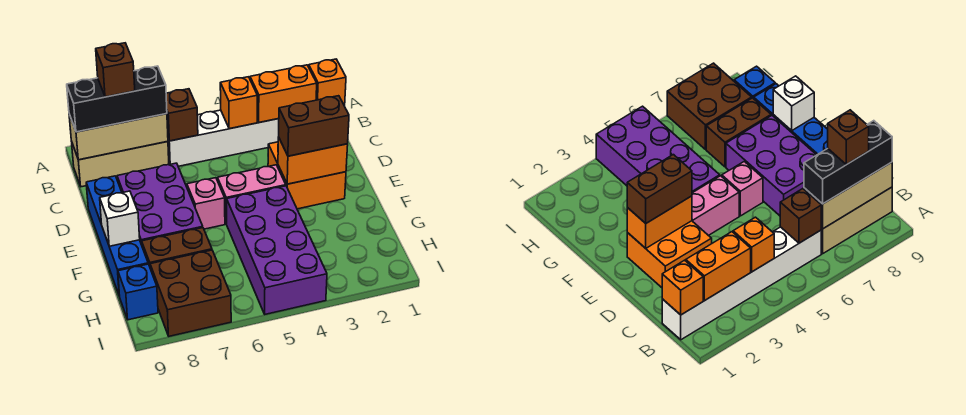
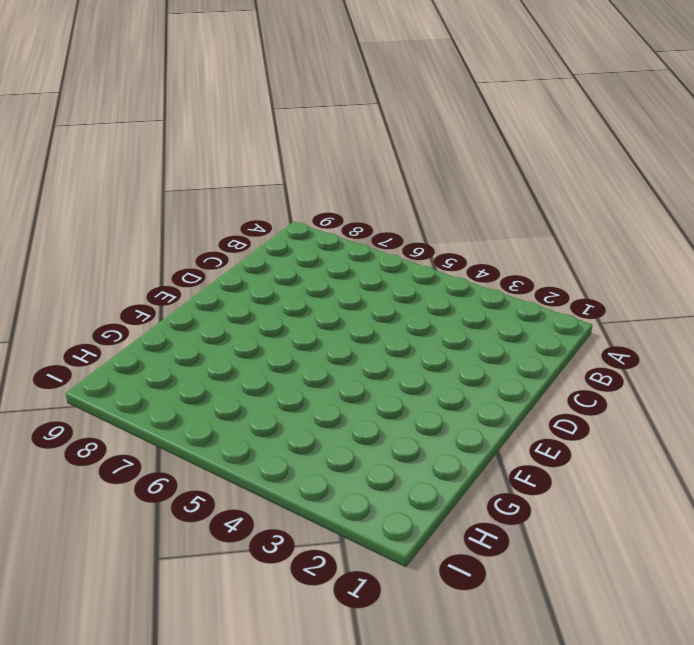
none -> white brick B1:B6 level 1
none -> tan brick B7:B9 level 1
none -> orange brick D2:E3 level 1

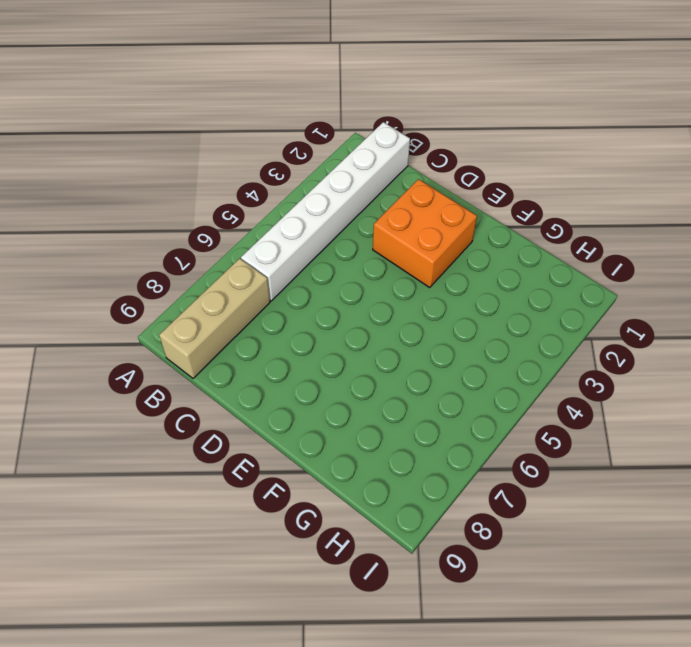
none -> purple brick D7:F8 level 1
none -> blue brick D9:G9 level 1
none -> pink brick E4:E5 level 1

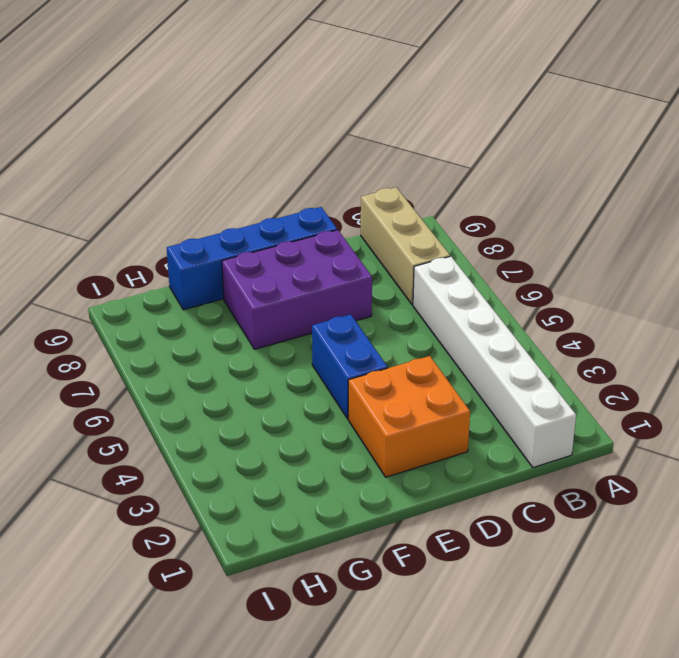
blue brick E4:E5 level 1 -> pink brick E4:E5 level 1
none -> pink brick E6 level 1
none -> purple brick F4:I5 level 1
none -> brown brick G7:G8 level 1

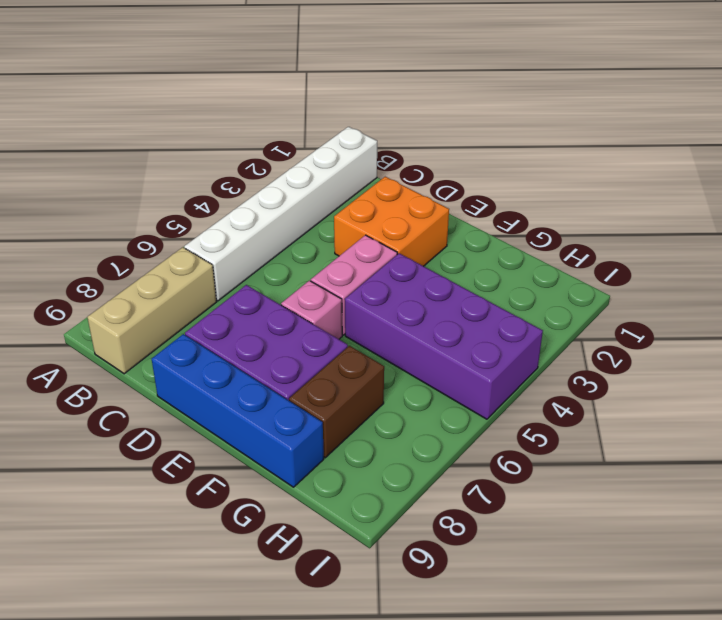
none -> brown brick H7:I8 level 1
none -> blue brick H9 level 1
none -> orange brick B1 level 2

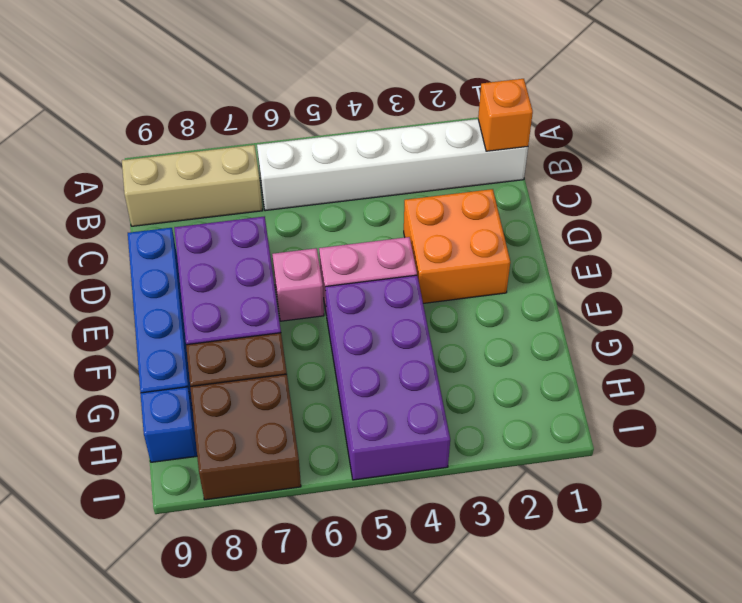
none -> orange brick B2:B3 level 2
none -> orange brick B4 level 2
none -> brown brick B6 level 2

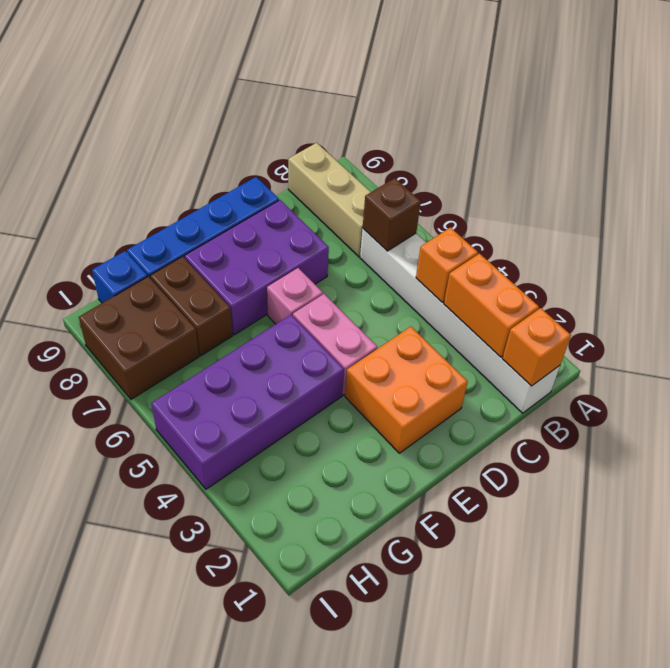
none -> tan brick B7:B9 level 2
none -> orange brick E2:E3 level 2
none -> white brick F9 level 2

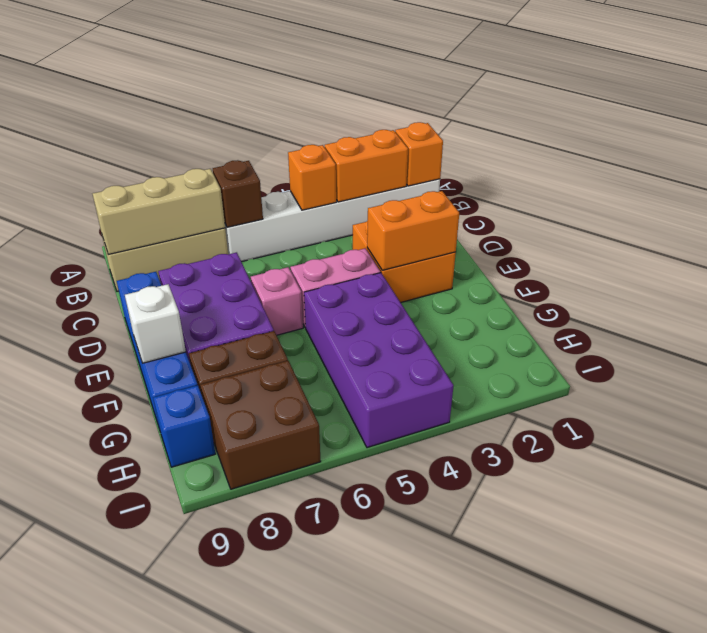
none -> black brick B7:B9 level 3
none -> brown brick E2:E3 level 3
none -> brown brick B8 level 4

